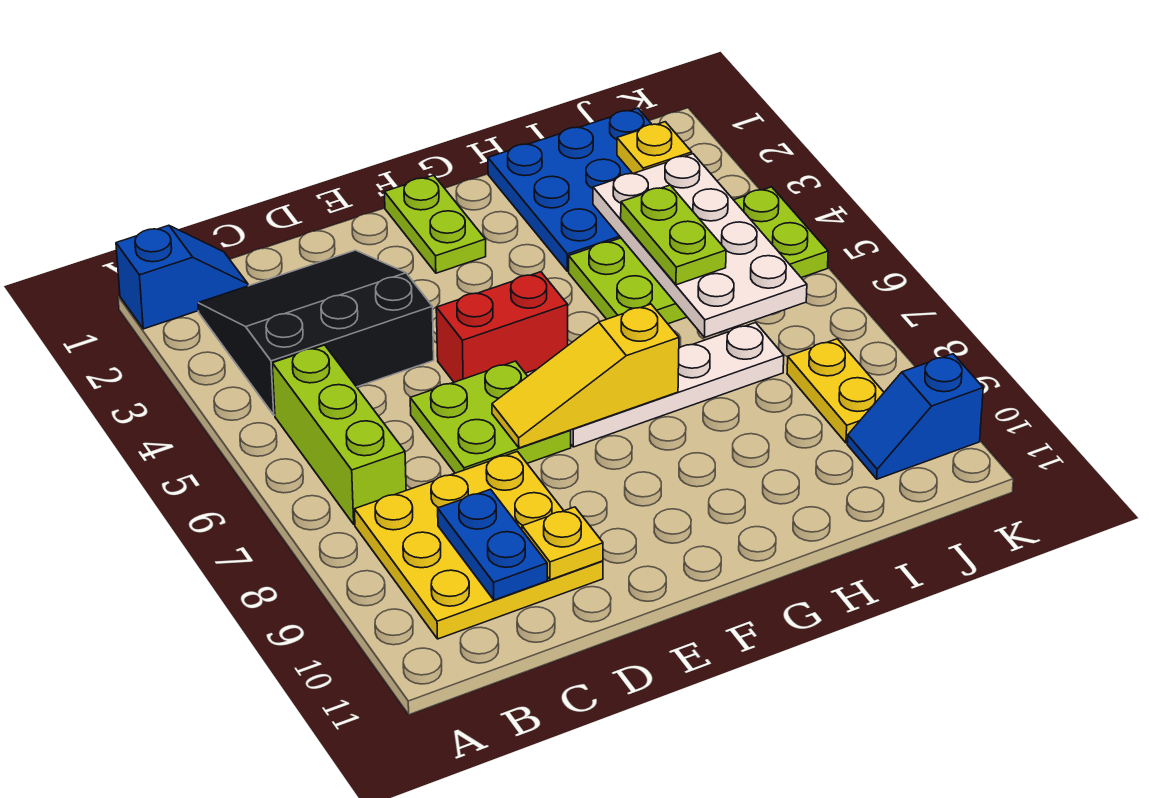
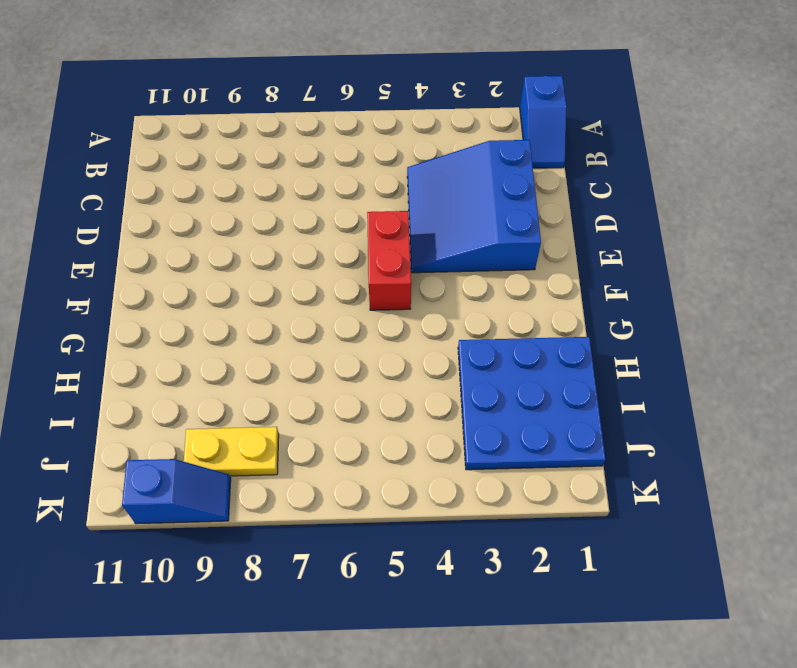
blue slope C2:E4 level 1 top 2 -> black slope B2:D4 level 1 top 4
blue slope K9:K10 level 1 top 10 -> blue slope J10:K10 level 1 top K
none -> lime brick B5:B7 level 1
none -> yellow plate B8:D10 level 1
none -> lime plate D6:E7 level 1

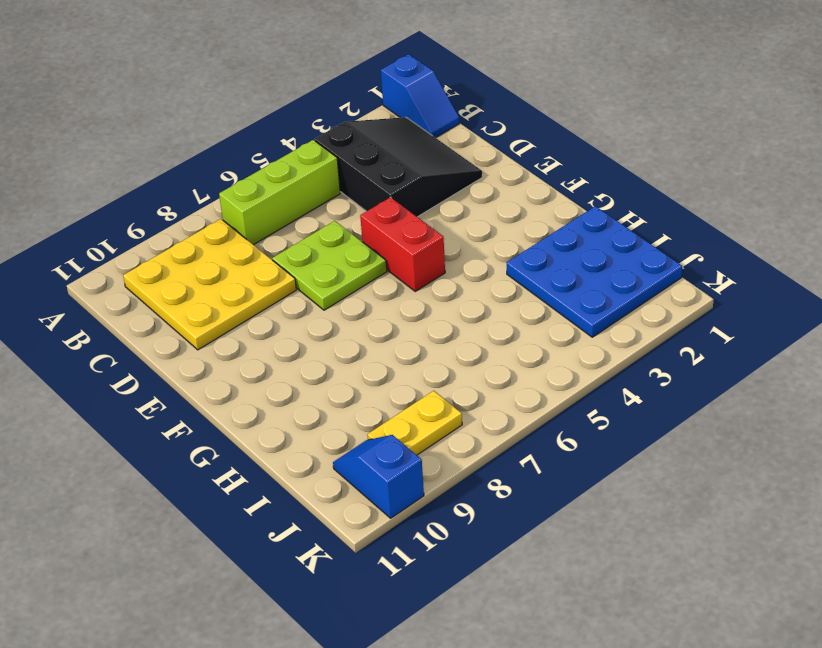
none -> lime plate F1:F2 level 1
none -> white plate F7:I7 level 1
none -> lime plate H4:K5 level 1

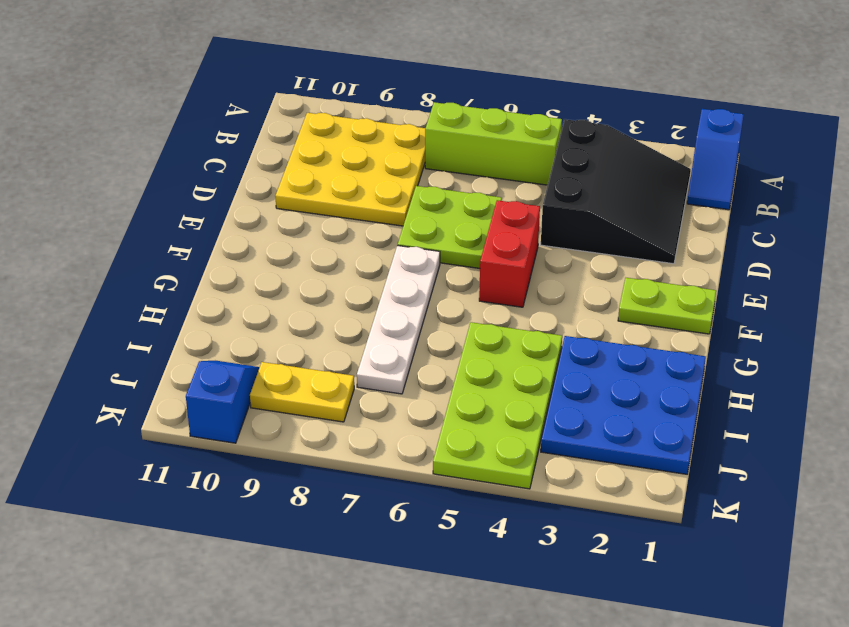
none -> blue plate C9:C10 level 2
none -> yellow plate D10 level 2
none -> yellow slope E7:G7 level 2 top G

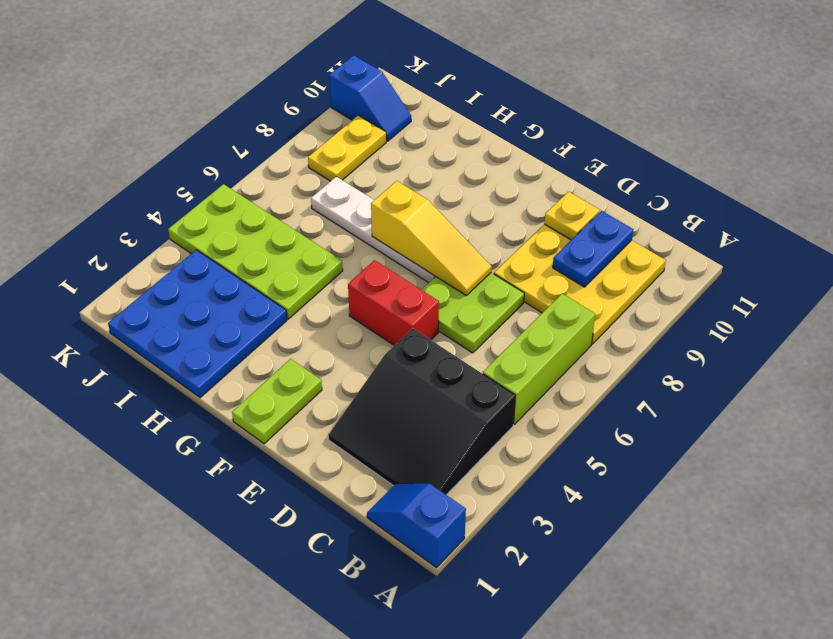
none -> white plate I3:J6 level 2
none -> yellow plate J2 level 2
none -> lime plate I4:I5 level 3

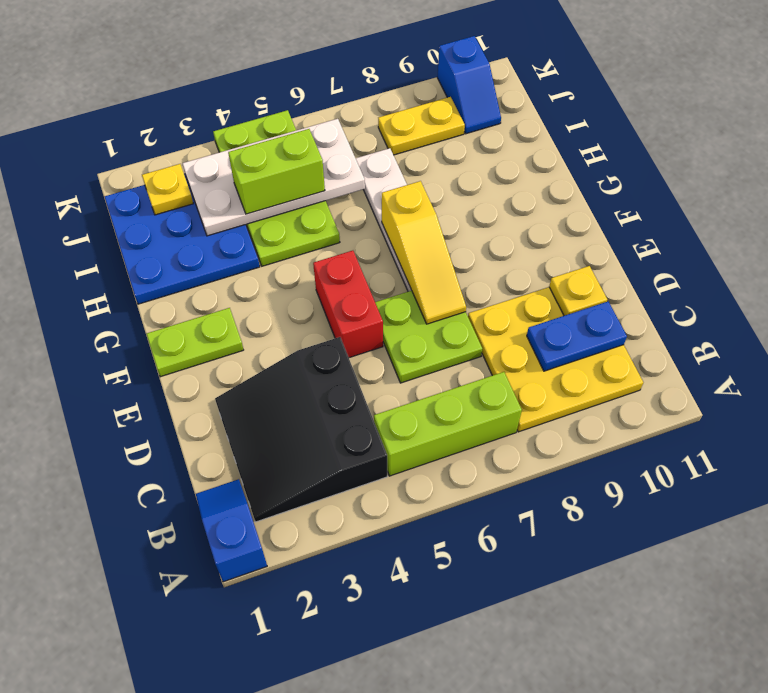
lime brick I4:I5 level 3 -> lime plate I4:I5 level 3

